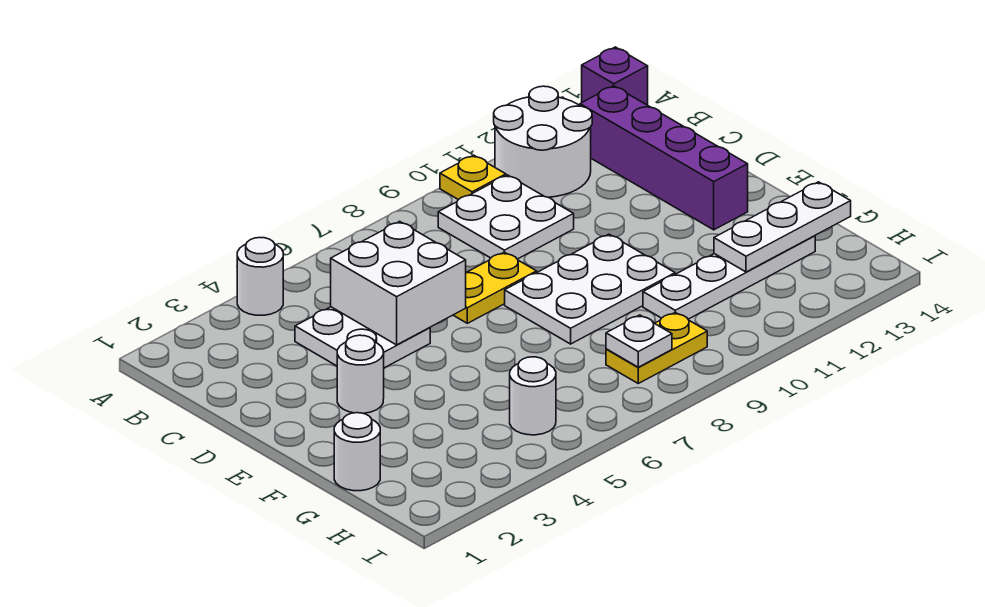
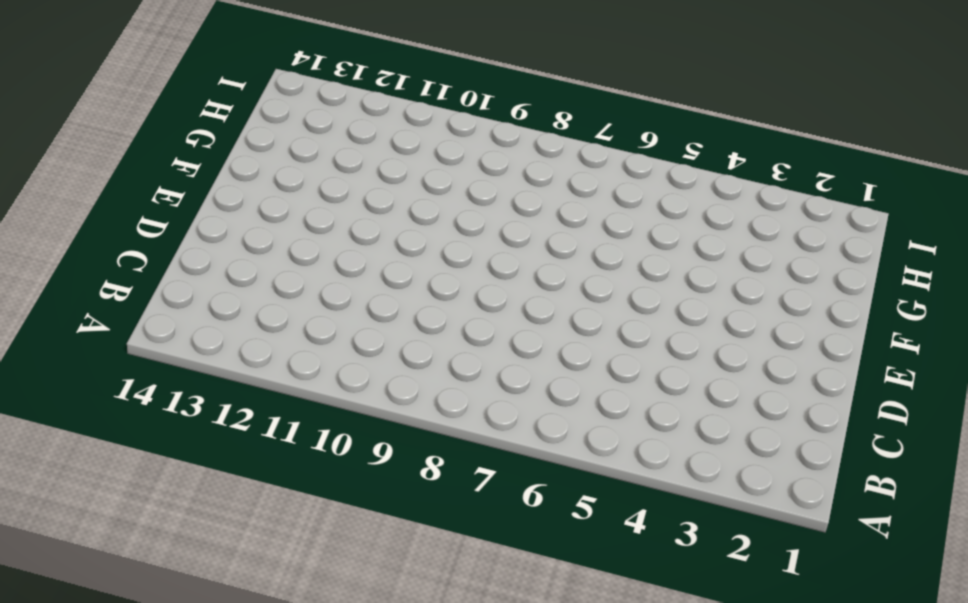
none -> white round brick A4 level 1
none -> yellow plate A10 level 1
none -> white round brick A11:B12 level 1

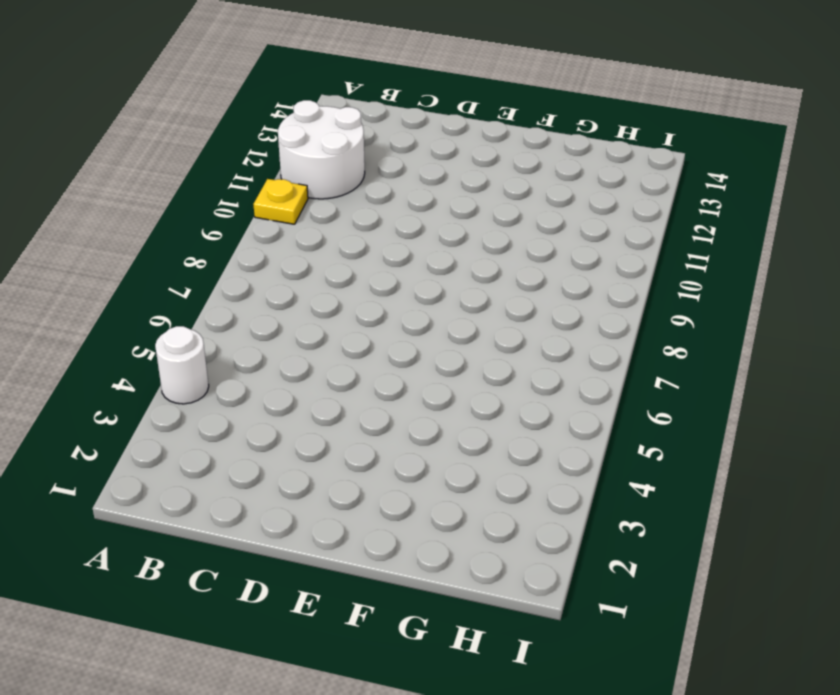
none -> purple brick A14 level 1
none -> white plate B9:C10 level 1
none -> purple brick B13:E13 level 1

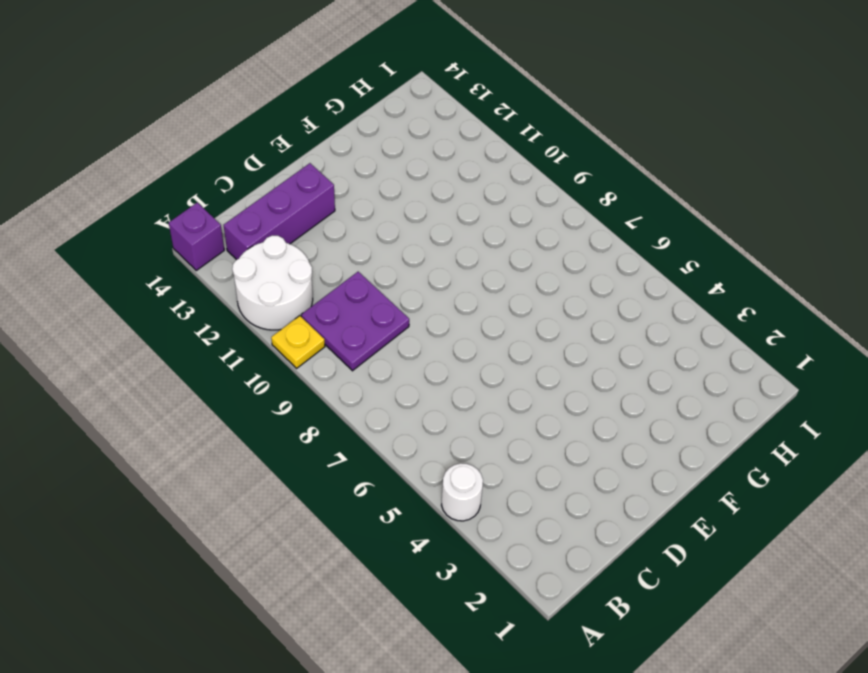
purple plate B9:C10 level 1 -> white plate B9:C10 level 1
purple brick B13:D13 level 1 -> purple brick B13:E13 level 1
none -> white plate C4:D5 level 1
none -> yellow plate D7:D8 level 1
none -> white round brick E3 level 1

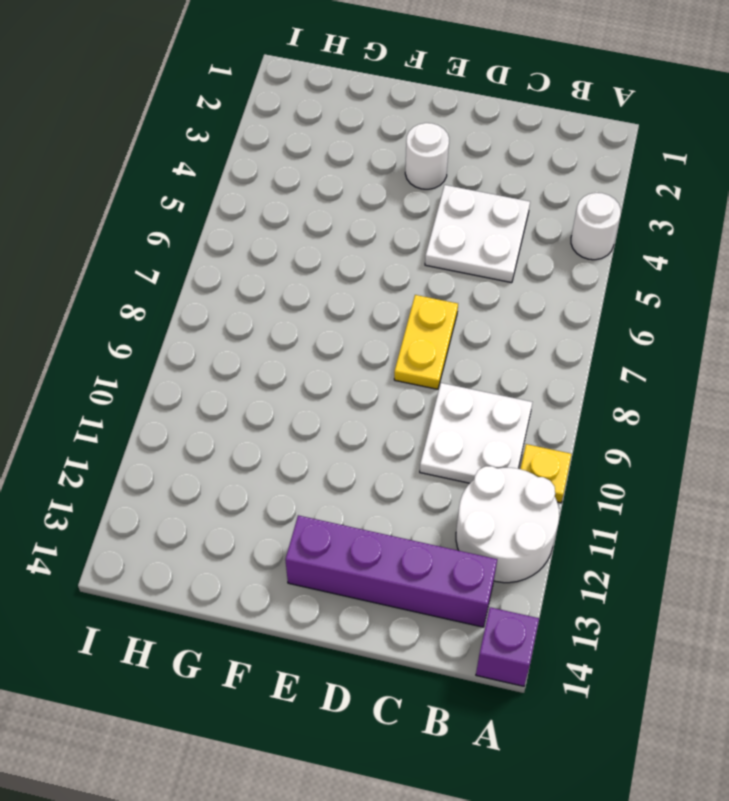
none -> white plate E8:F10 level 1
none -> white round brick G1 level 1
none -> white plate G10:G13 level 1

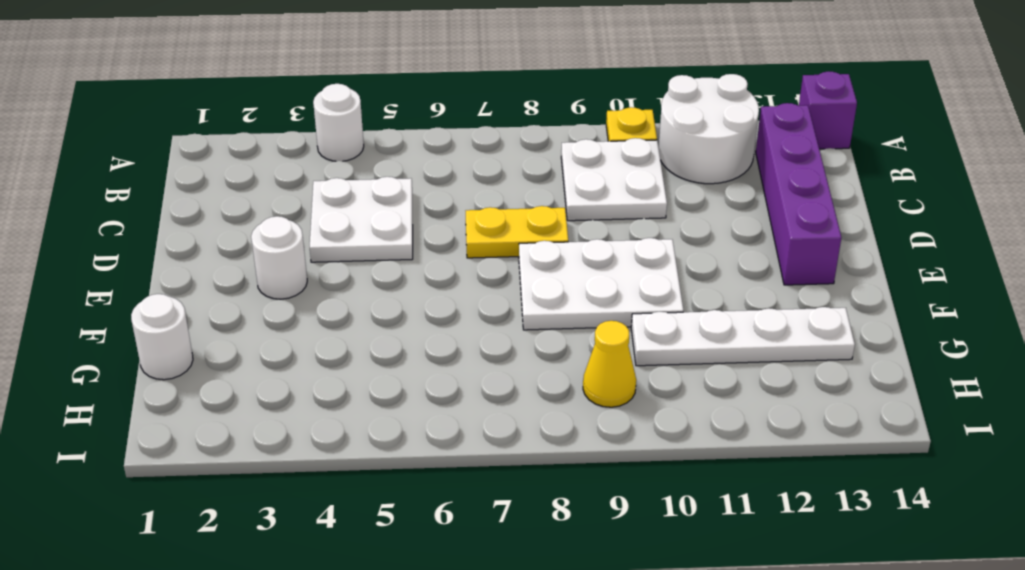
yellow cone H9 level 1 -> yellow plate H8:H9 level 1
none -> white round brick H5 level 1
none -> white brick C5:D6 level 2
none -> white plate G12:G14 level 2

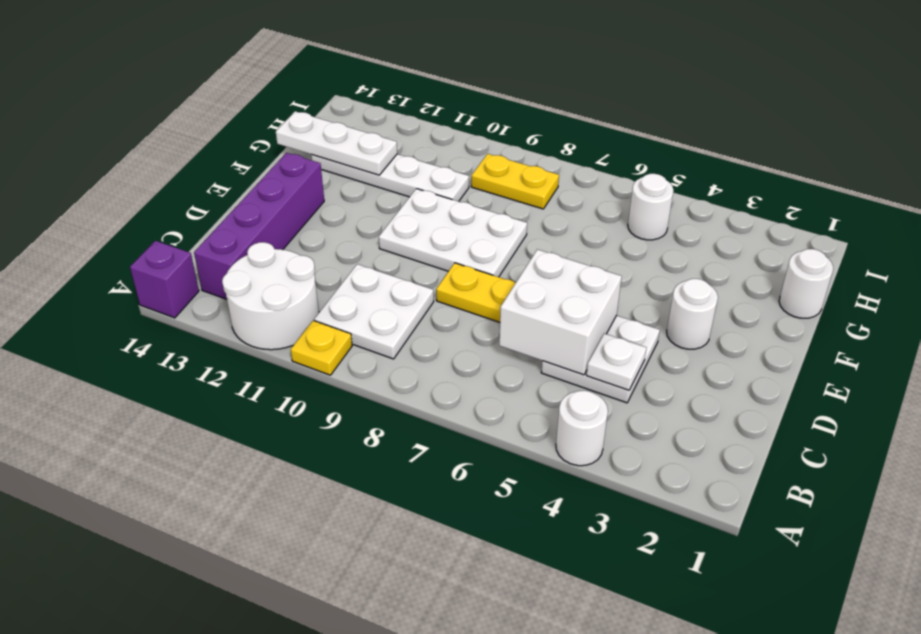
white plate C4 level 2 -> white plate H8 level 2

